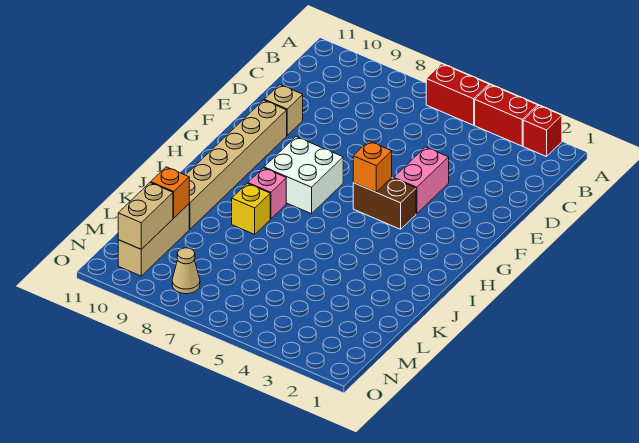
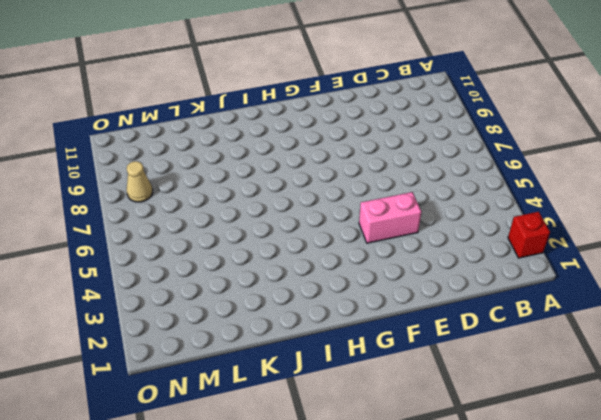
none -> red brick A3:A4 level 1
none -> red brick A5:A6 level 1
none -> tan brick E10 level 1

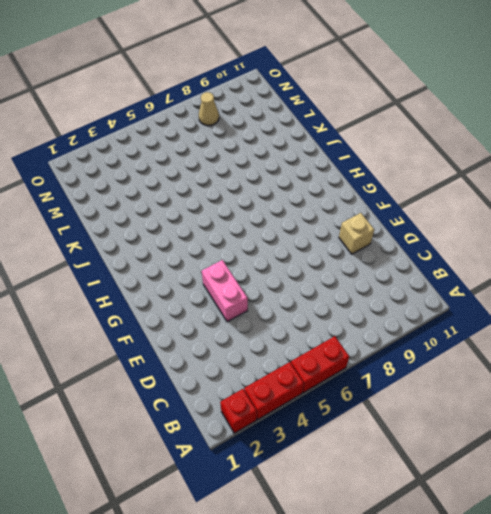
none -> tan brick F10:K10 level 1
none -> brown brick G4:G5 level 1
none -> white brick G7:H8 level 1

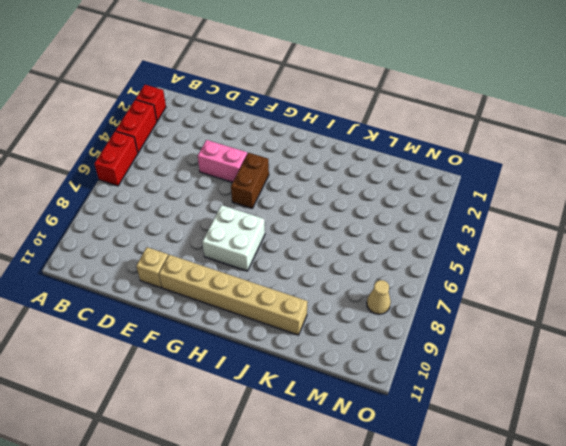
none -> pink brick I8 level 1
none -> yellow brick J8 level 1
none -> tan brick L10:N10 level 1

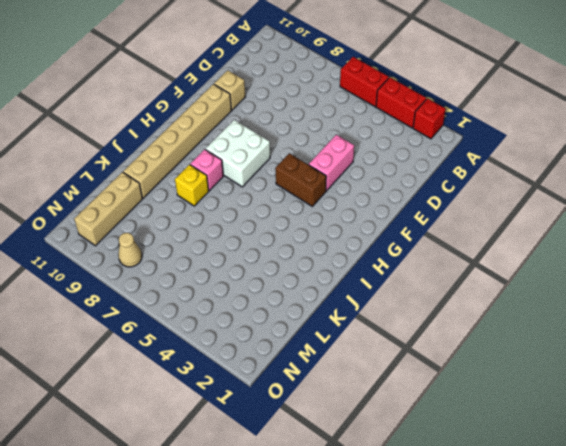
none -> orange brick G5 level 2
none -> orange brick L10 level 2
none -> tan brick M10:N10 level 2

